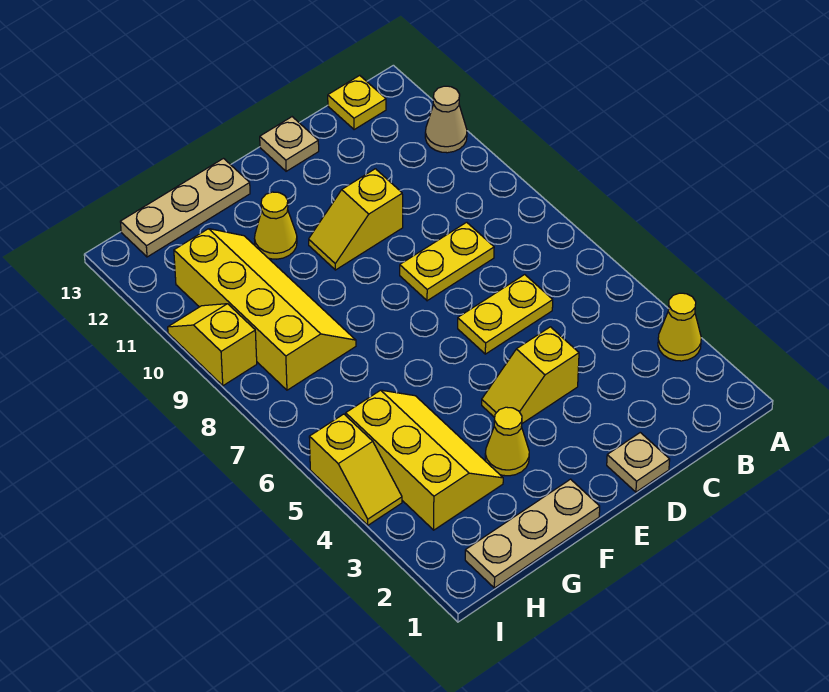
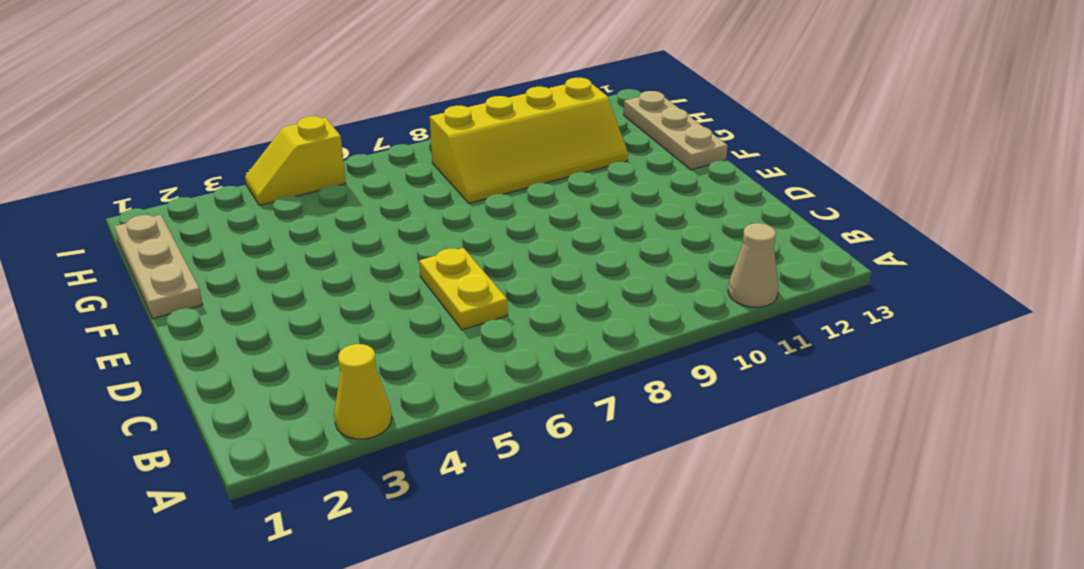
none -> yellow plate B13 level 1
none -> yellow plate C8:D8 level 1
none -> tan plate D1 level 1

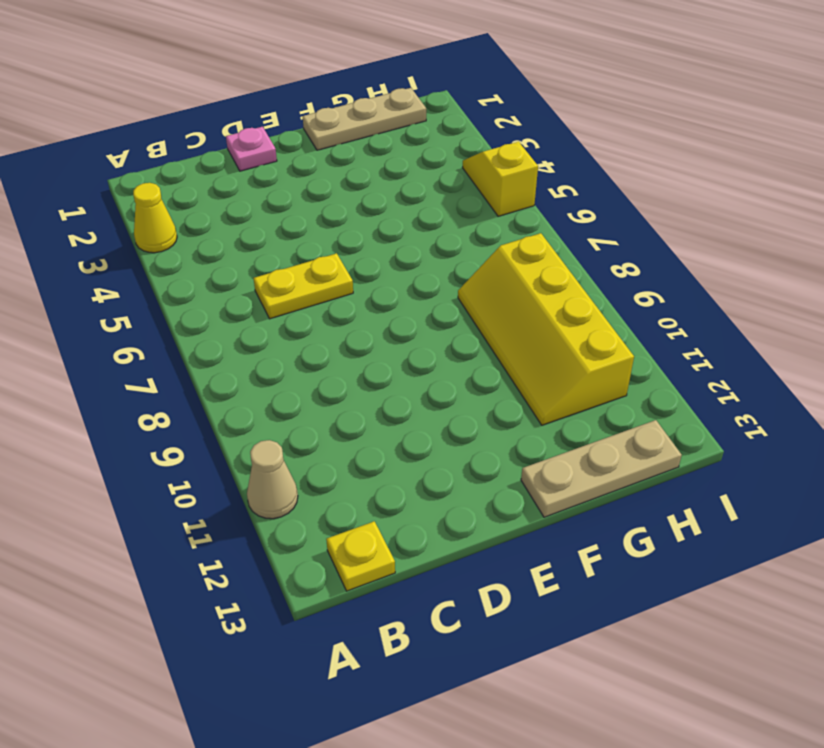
pink plate D1 level 1 -> tan plate D1 level 1
none -> yellow plate C8:D8 level 1
none -> yellow slope D4:E4 level 1 top D
none -> yellow slope D10:E10 level 1 top D

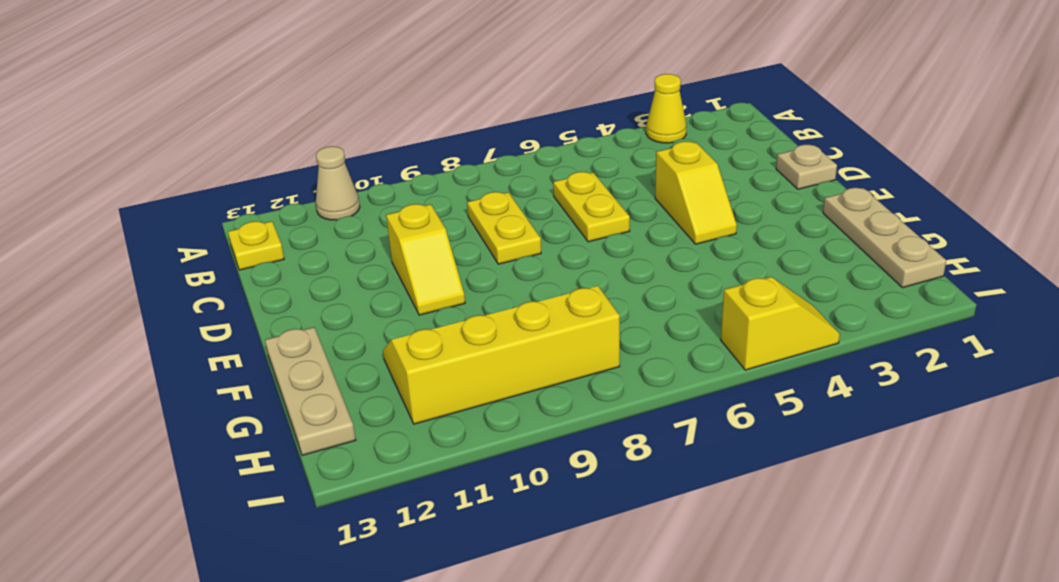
none -> tan plate D13 level 1
none -> yellow cone F3 level 1
none -> yellow cone F11 level 1

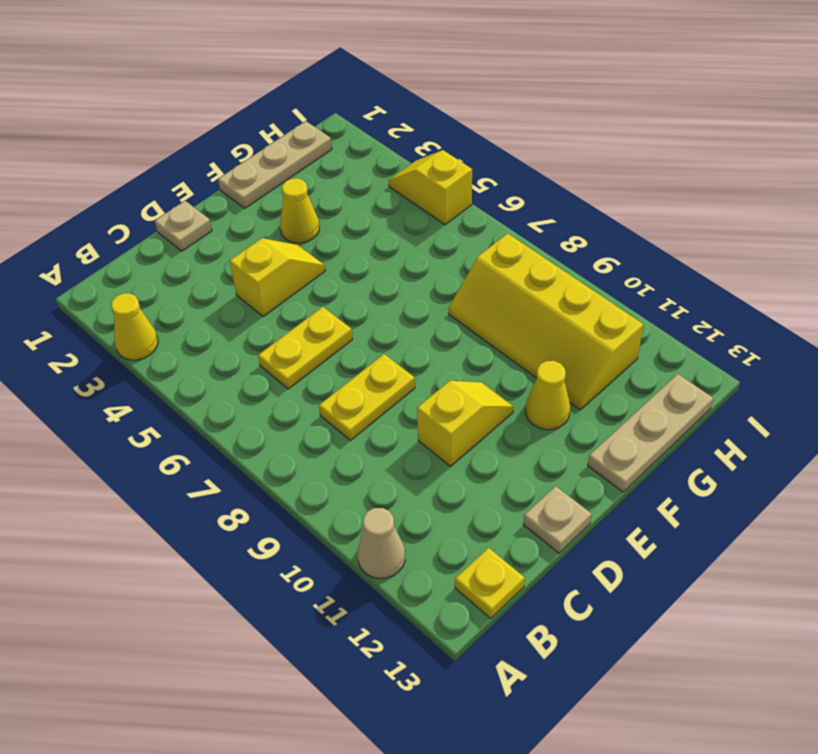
none -> yellow slope G3:H5 level 1 top H
none -> yellow slope I9:I10 level 1 top 9

